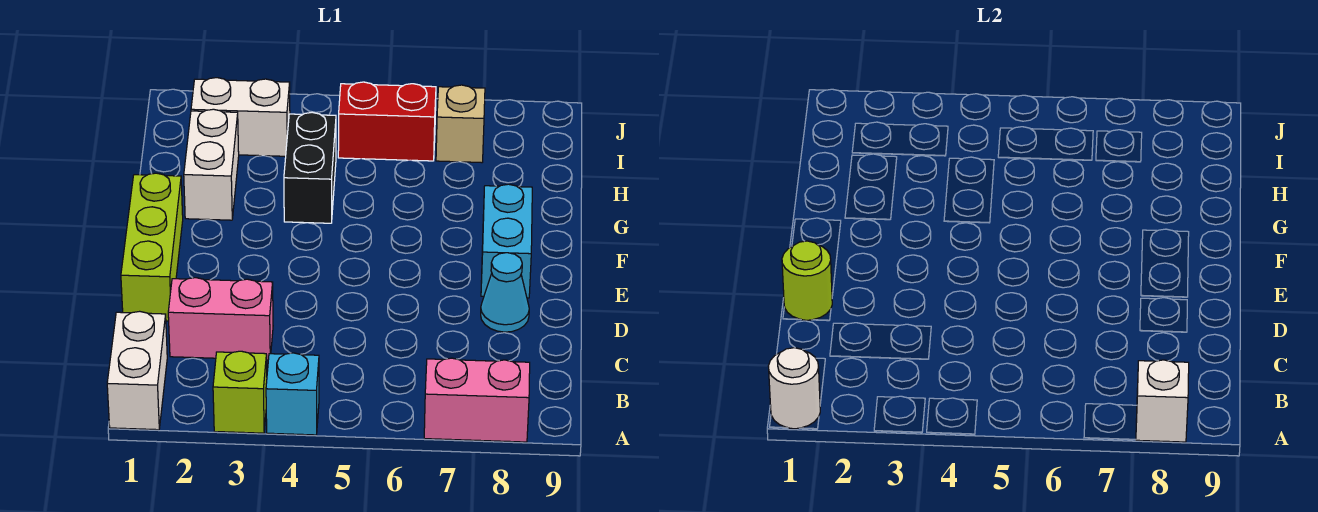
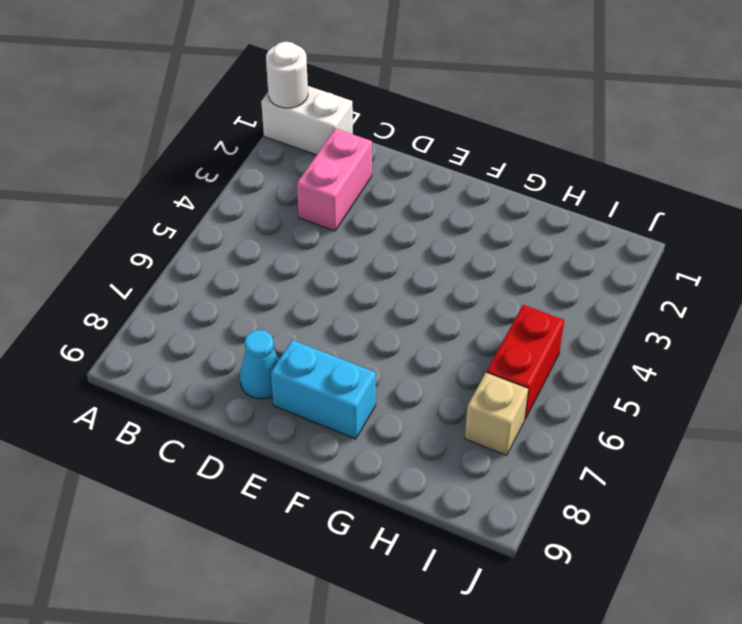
none -> lime brick A3 level 1
none -> cyan brick A4 level 1
none -> pink brick A7:A8 level 1

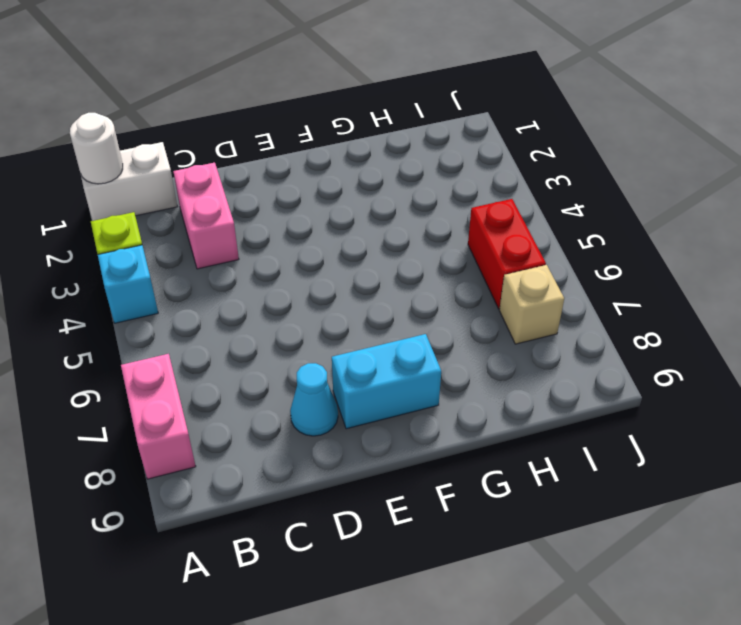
none -> lime brick D1:F1 level 1
none -> white brick G2:H2 level 1
none -> black brick G4:H4 level 1

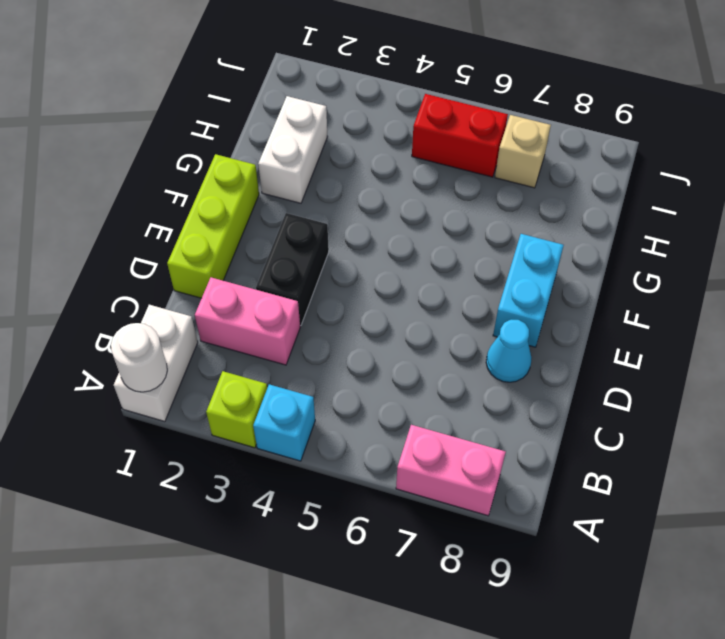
black brick D3:E3 level 1 -> black brick G4:H4 level 1
none -> white brick I2:I3 level 1
none -> white brick A8 level 2
none -> lime round brick D1 level 2

